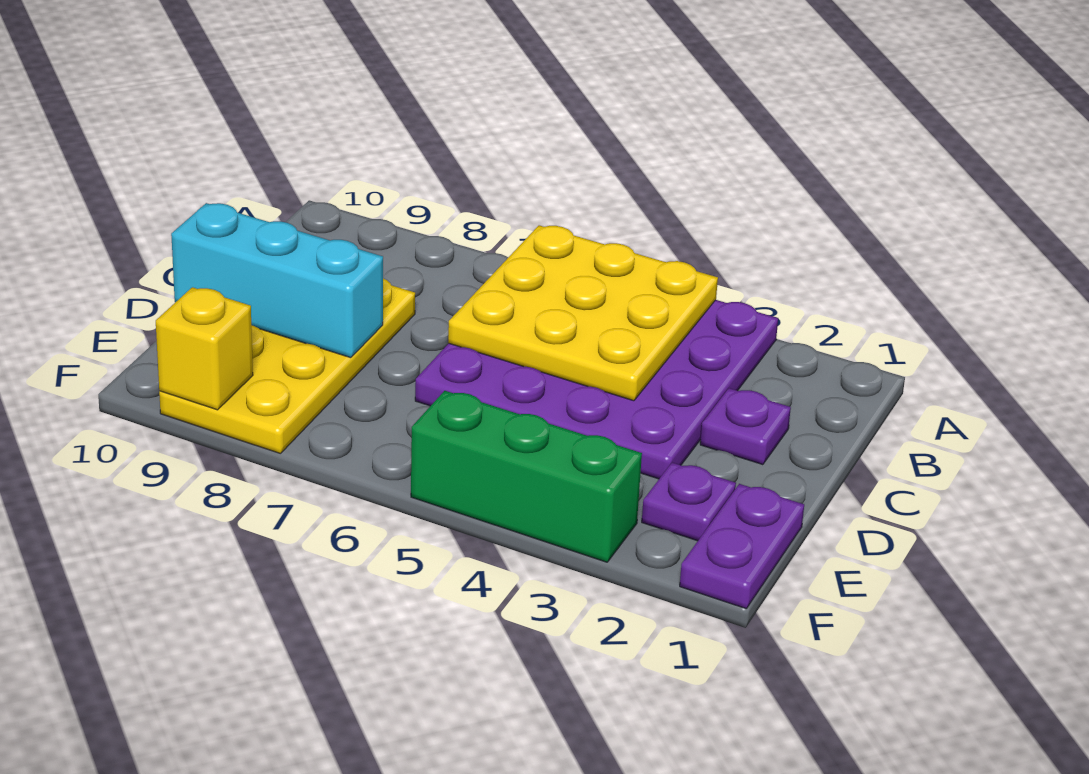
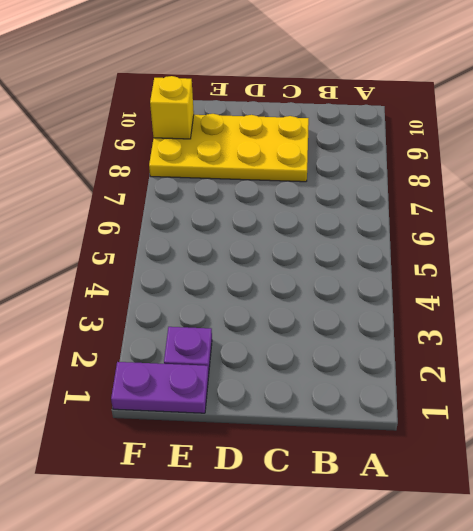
none -> purple plate A3:D6 level 1
none -> purple plate C2 level 1

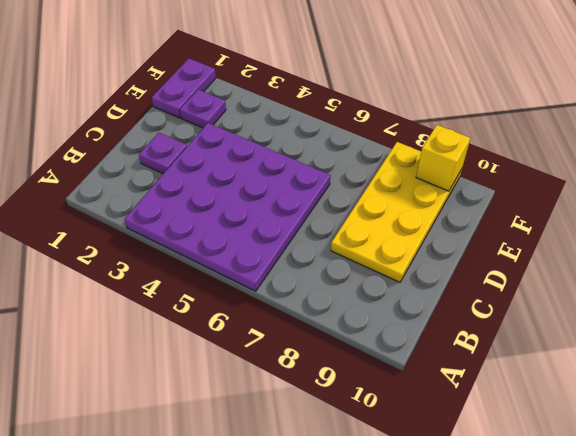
none -> green brick F3:F5 level 1
none -> yellow plate A4:C6 level 2

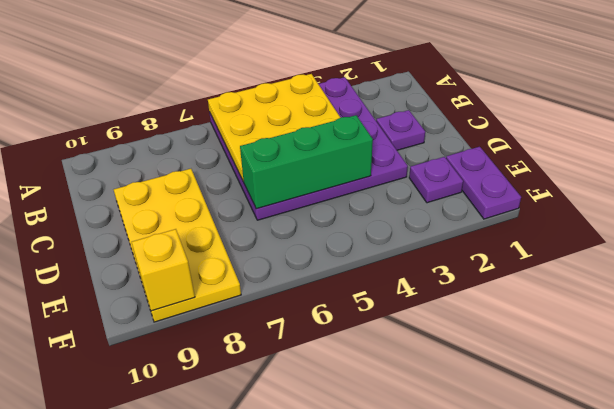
green brick D4:D6 level 2 -> green brick F3:F5 level 1
none -> cyan brick D8:D10 level 2

